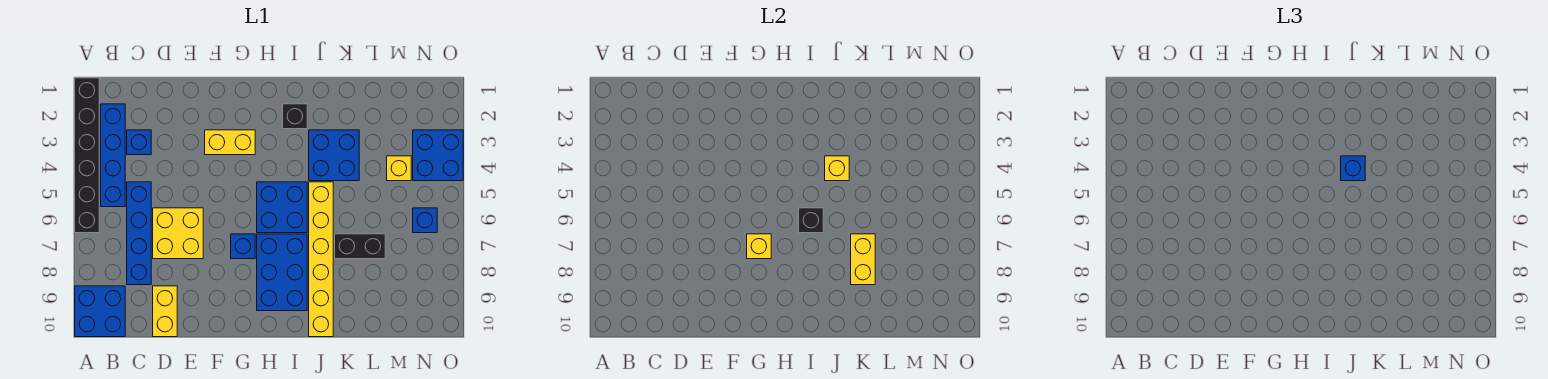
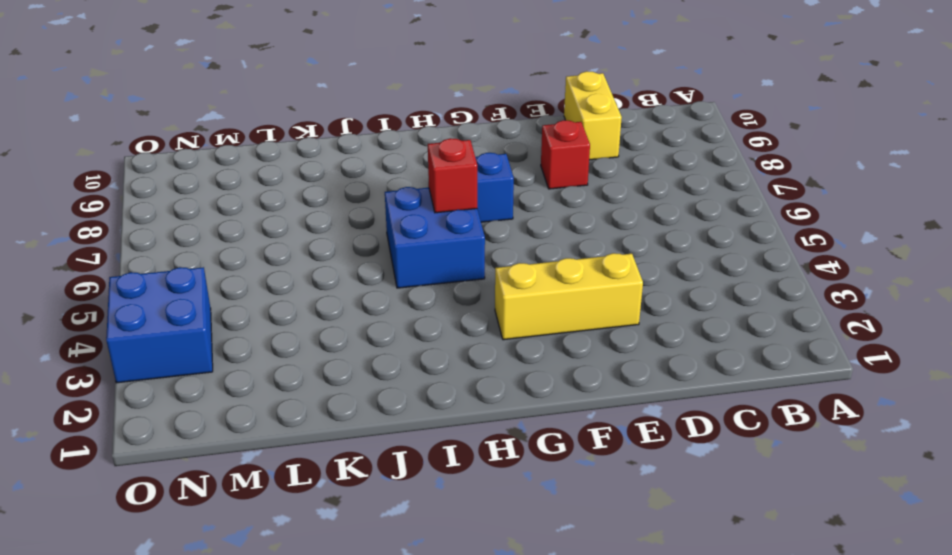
yellow brick E3:G3 level 1 -> yellow brick F3:G3 level 1
red brick E8 level 1 -> none
red brick H6 level 2 -> none
none -> black brick A1:A6 level 1
none -> blue brick A9:B10 level 1
none -> blue brick B2:B5 level 1

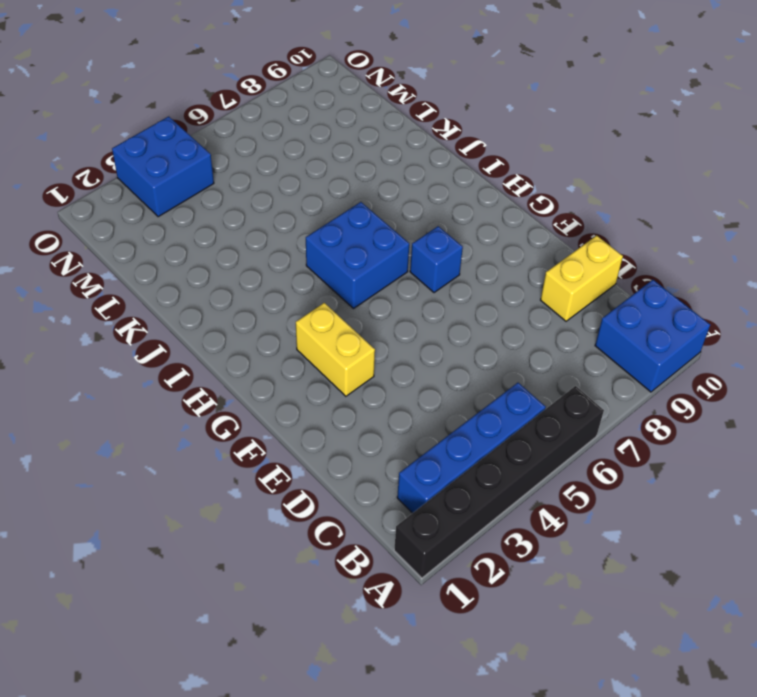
none -> blue brick C3 level 1
none -> blue brick C5:C8 level 1
none -> yellow brick D6:E7 level 1

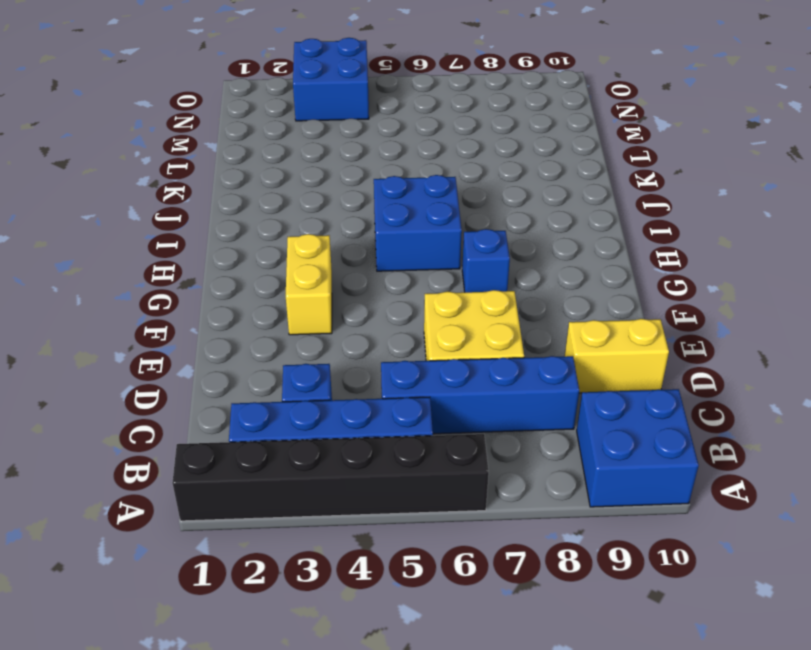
none -> blue brick H7:I9 level 1
none -> black brick I2 level 1
none -> blue brick J3:K4 level 1

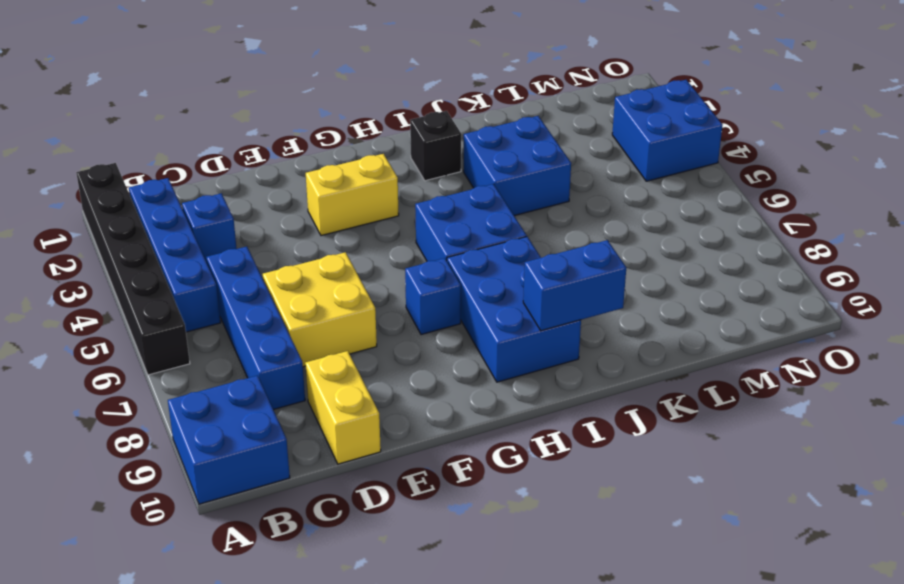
blue brick I9:J9 level 2 -> none
none -> yellow brick J5:J10 level 1
none -> black brick K7:L7 level 1
none -> yellow brick M4 level 1

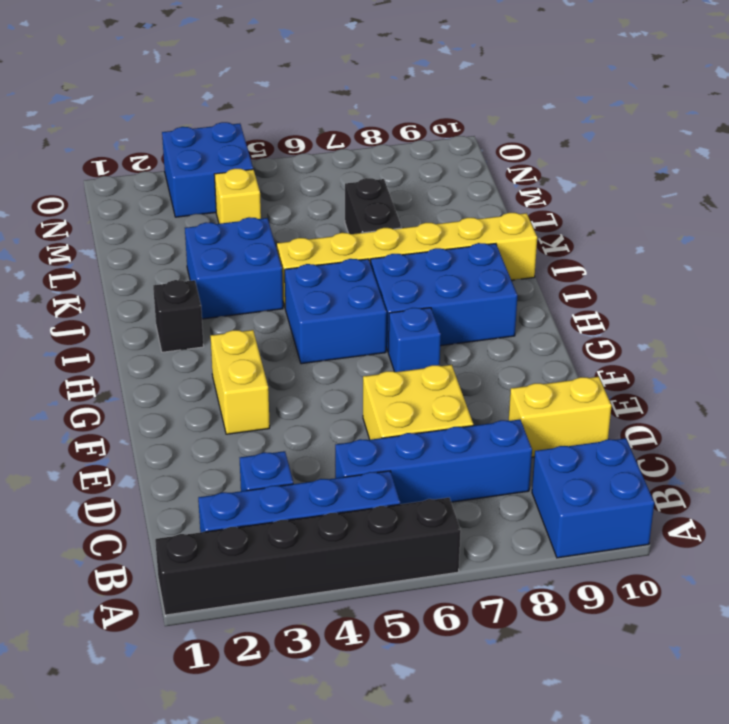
none -> blue brick N6 level 1
none -> yellow brick G7 level 2
none -> black brick I6 level 2

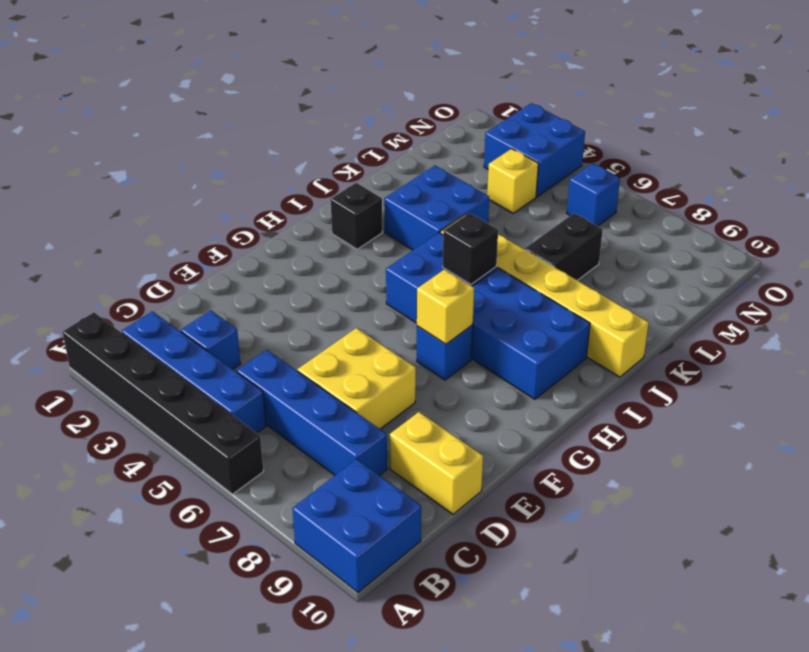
none -> yellow brick F3:G3 level 1
none -> yellow brick J4 level 2
none -> yellow brick K7:K8 level 2

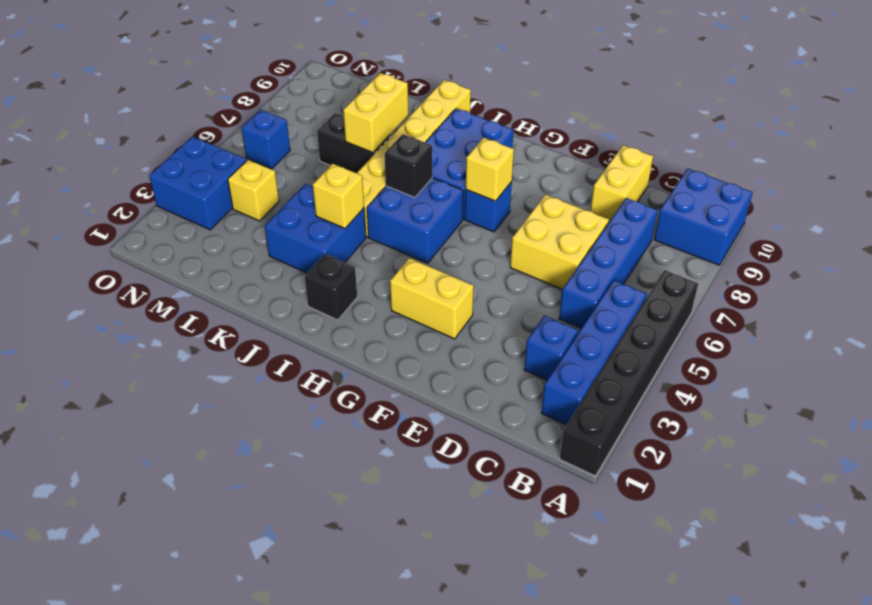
none -> blue brick J4 level 3

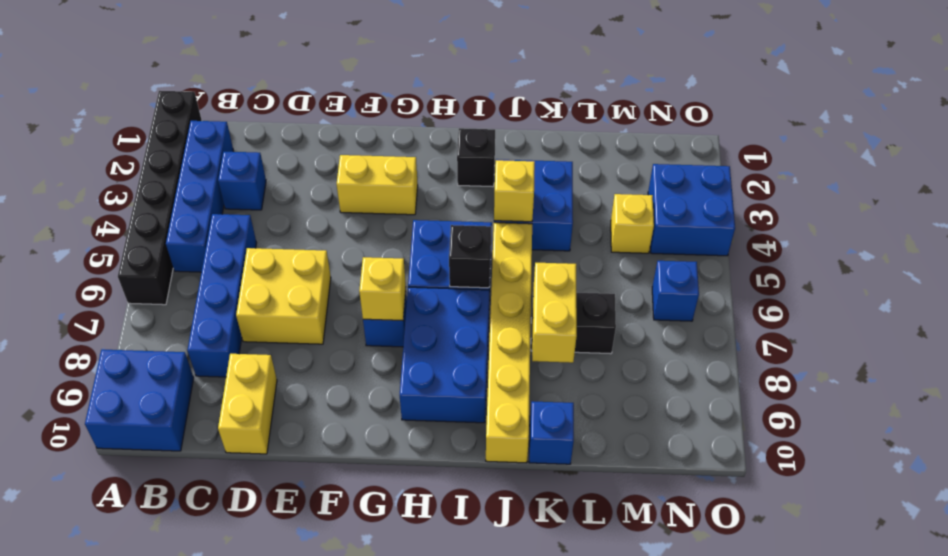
blue brick K10 level 1 -> blue brick J4 level 3

